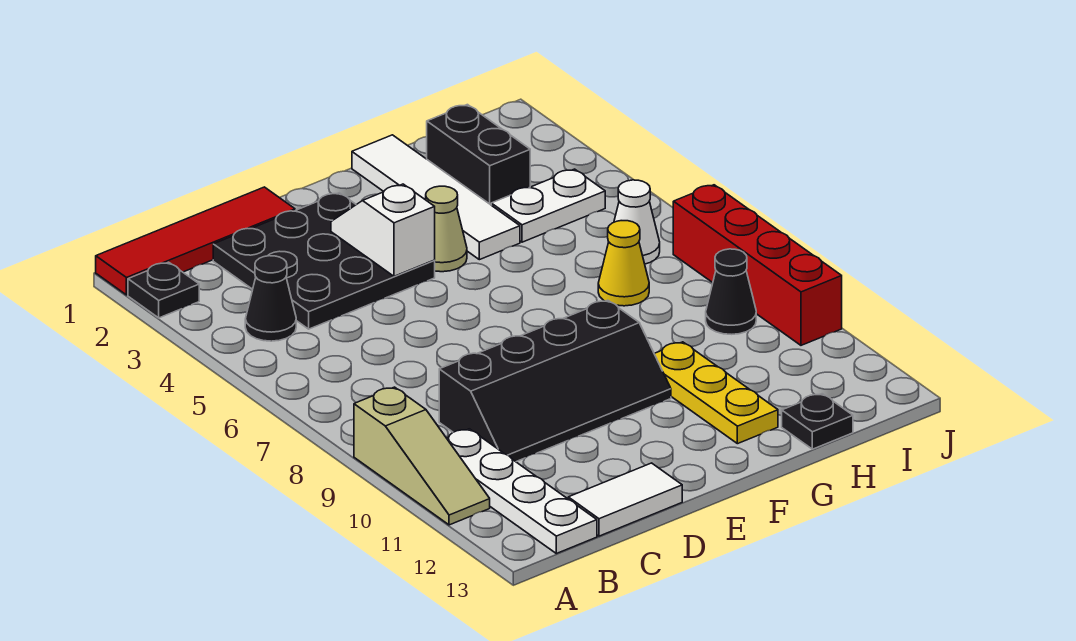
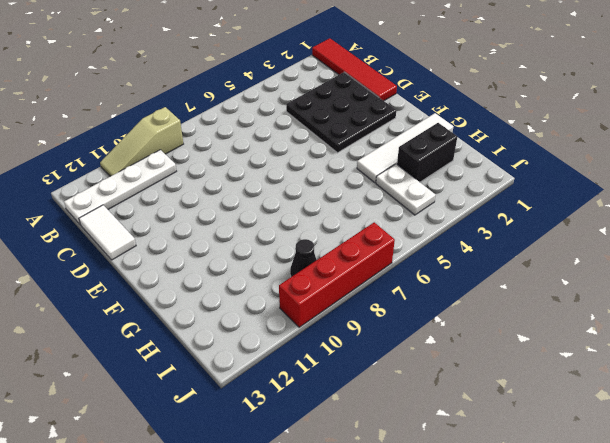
none -> black plate A2 level 1
none -> black cone B4 level 1
none -> black slope C9:F10 level 1 top 9

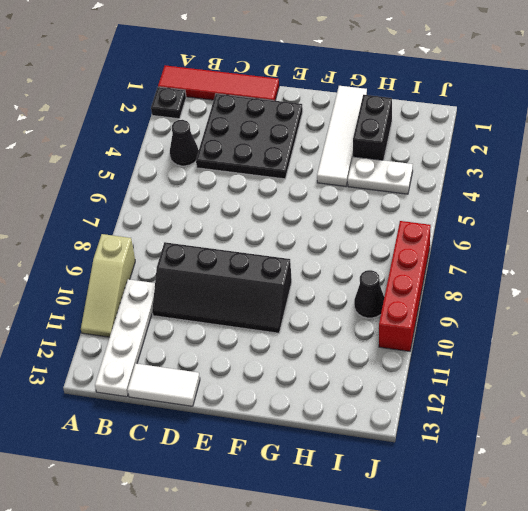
none -> tan cone F4 level 1
none -> yellow plate G10:G12 level 1
none -> yellow cone H7 level 1

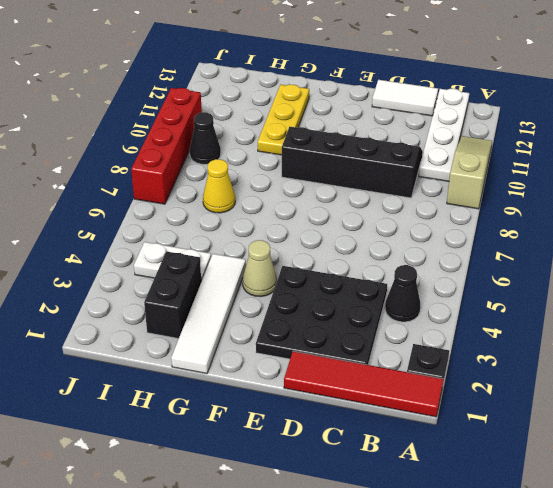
none -> black plate H13 level 1
none -> white cone I6 level 1
none -> white slope E3:E4 level 2 top 4

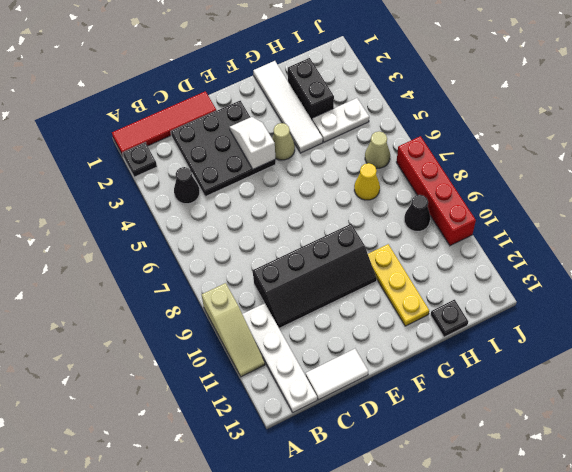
tan cone I6 level 1 -> white cone I6 level 1

